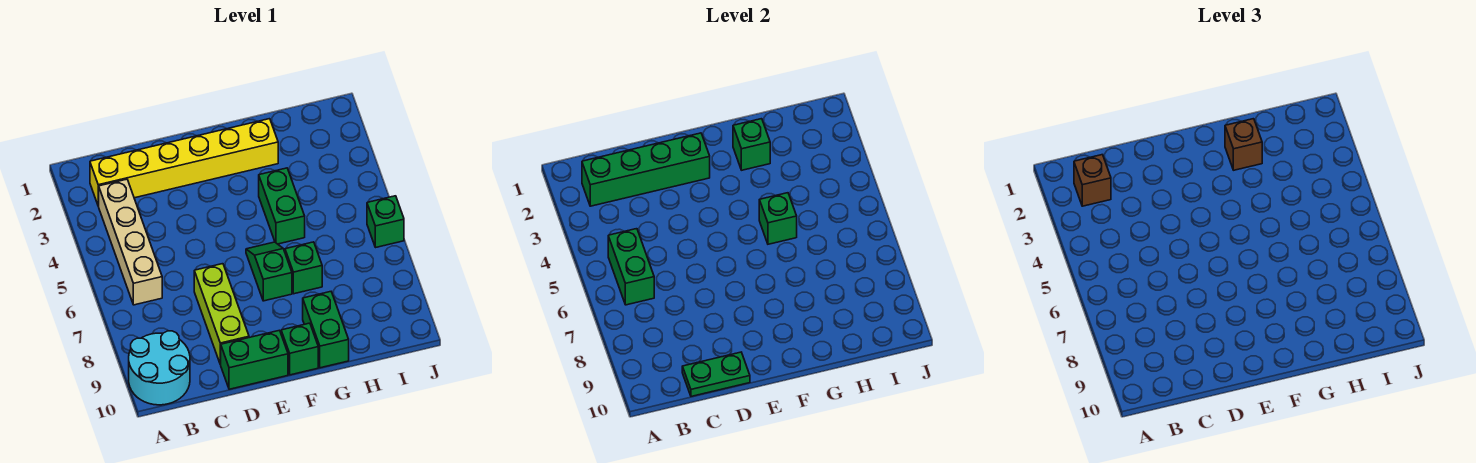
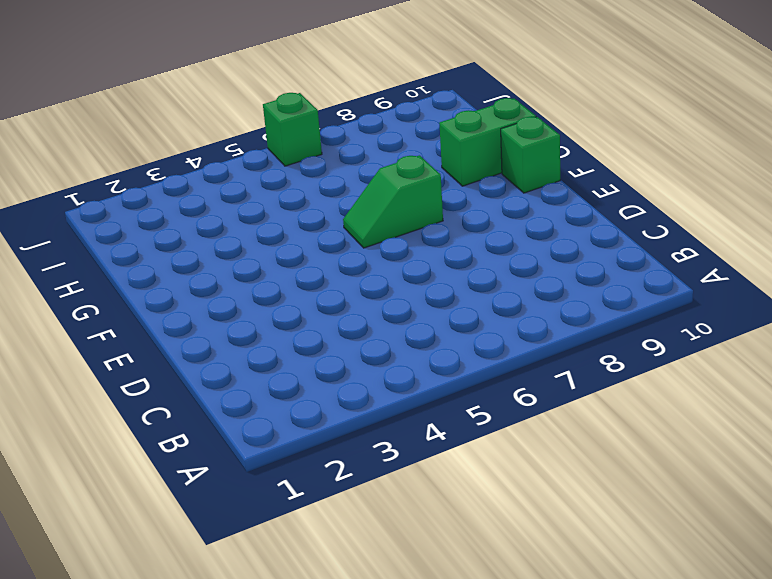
none -> cyan round brick A9:B10 level 1
none -> yellow brick B2:G2 level 1
none -> tan brick B3:B6 level 1

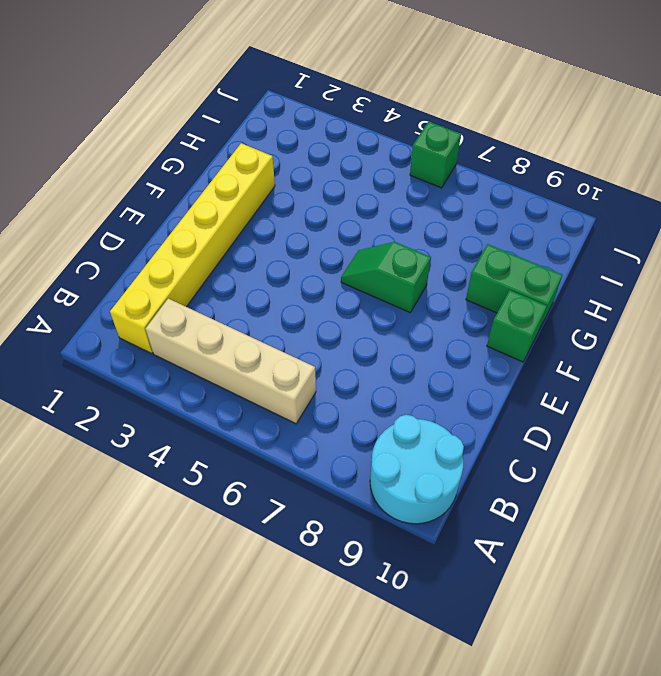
none -> lime brick D7:D9 level 1
none -> green brick D10:E10 level 1
none -> green brick G4:G5 level 1

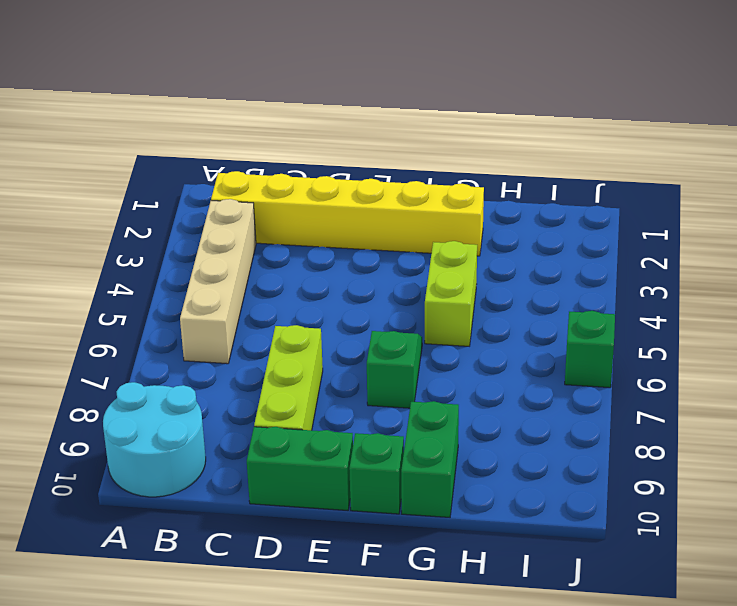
lime brick G4:G5 level 1 -> green brick G4:G5 level 1
none -> green brick G7 level 1
none -> green brick B2:E2 level 2
none -> green brick B5:B6 level 2

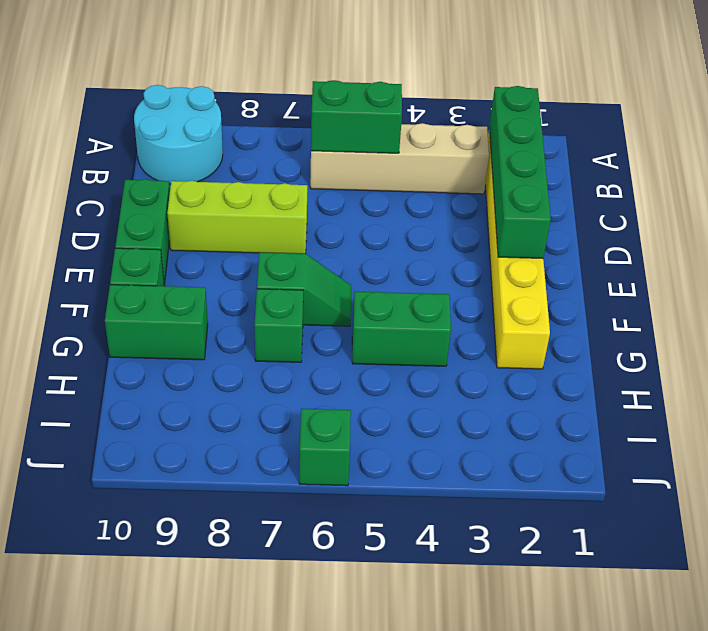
none -> green plate C10:D10 level 2
none -> green brick G2 level 2
none -> green brick G5 level 2

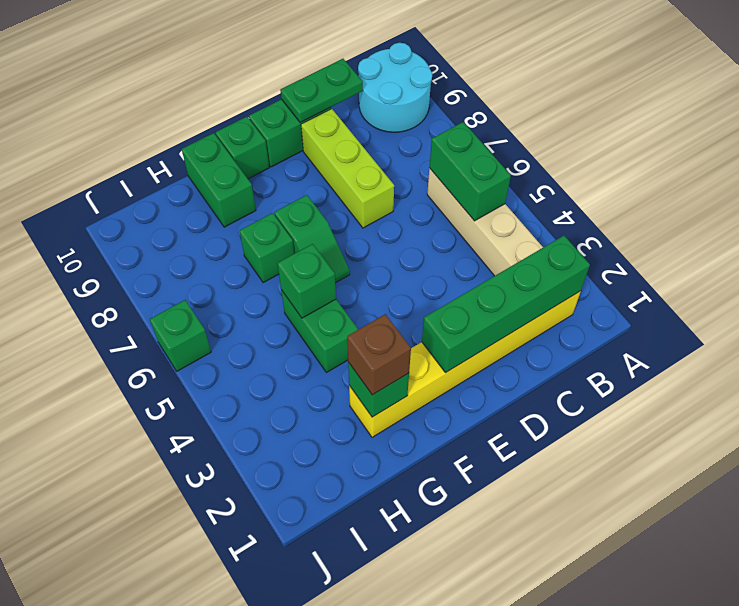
none -> brown brick B2 level 3

